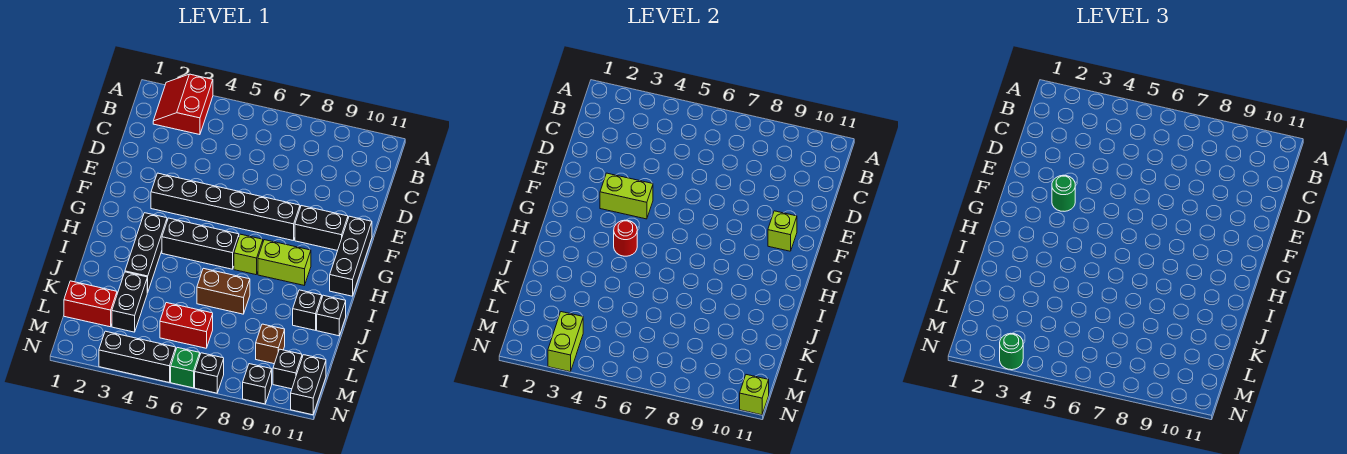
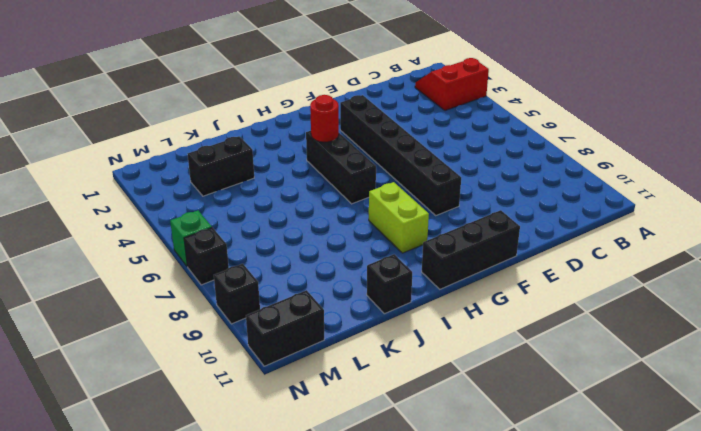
none -> black brick F9:F10 level 1
none -> black brick H3:J3 level 1
none -> lime brick H7 level 1

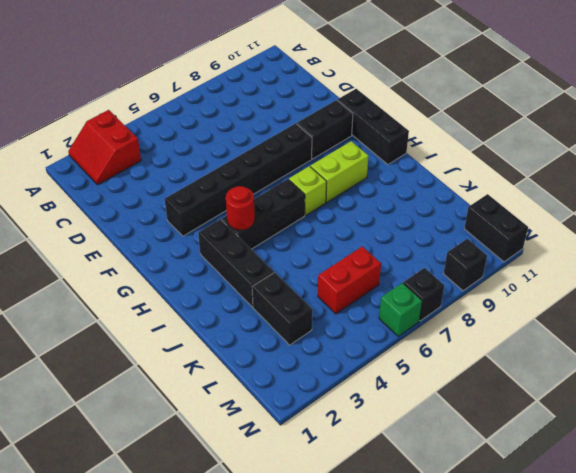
none -> brown brick J6:J7 level 1
none -> black brick J10 level 1
none -> black brick J11 level 1

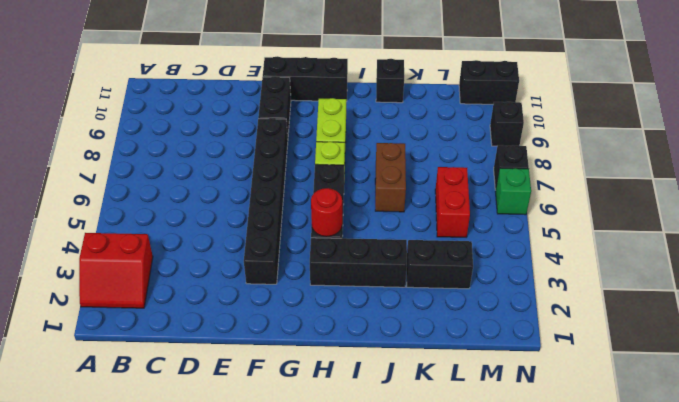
none -> black brick J10 level 1
none -> red brick L1:L2 level 1
none -> brown brick L9 level 1

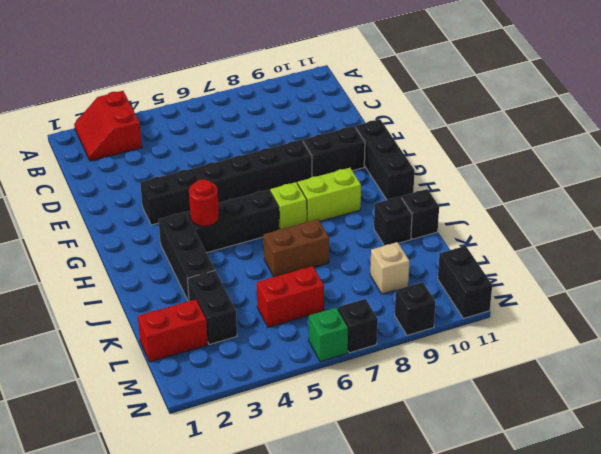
tan brick L9 level 1 -> brown brick L9 level 1
none -> black brick M10 level 1
none -> black brick N3:N5 level 1
none -> lime brick F3:F4 level 2

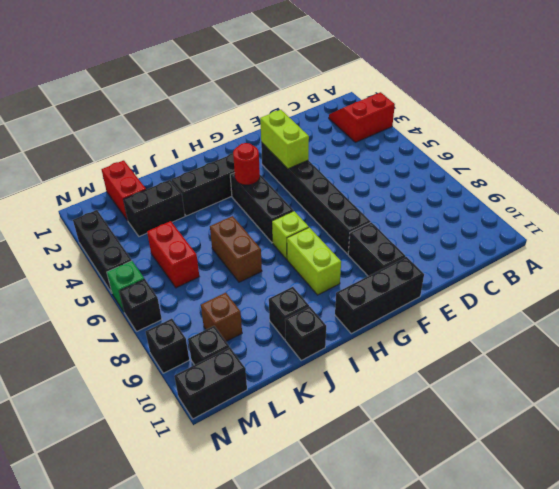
none -> lime brick F10 level 2
none -> lime brick M3:N3 level 2
none -> lime brick N11 level 2

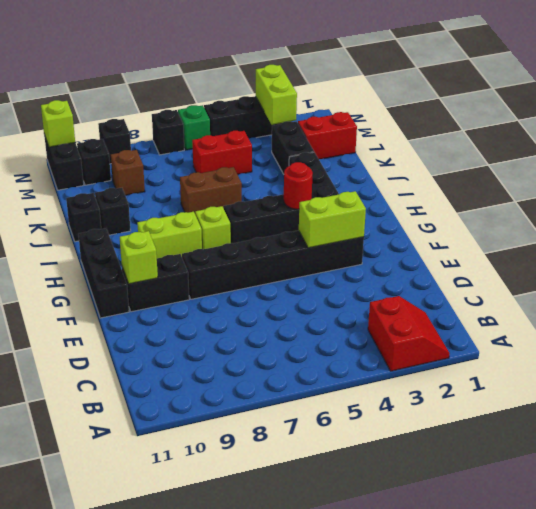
none -> green round brick F3 level 3
none -> green round brick N3 level 3

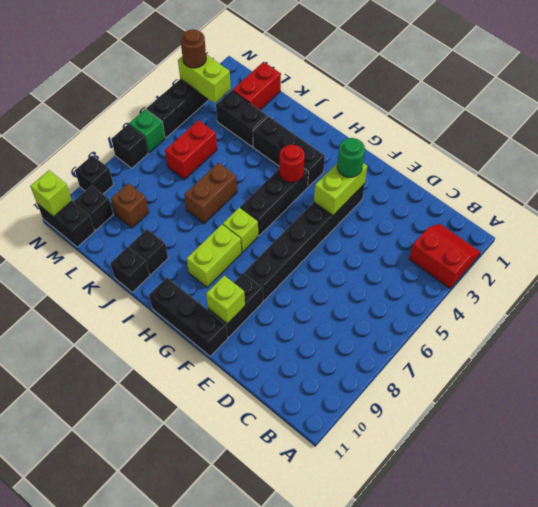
brown round brick N3 level 3 -> green round brick N3 level 3

